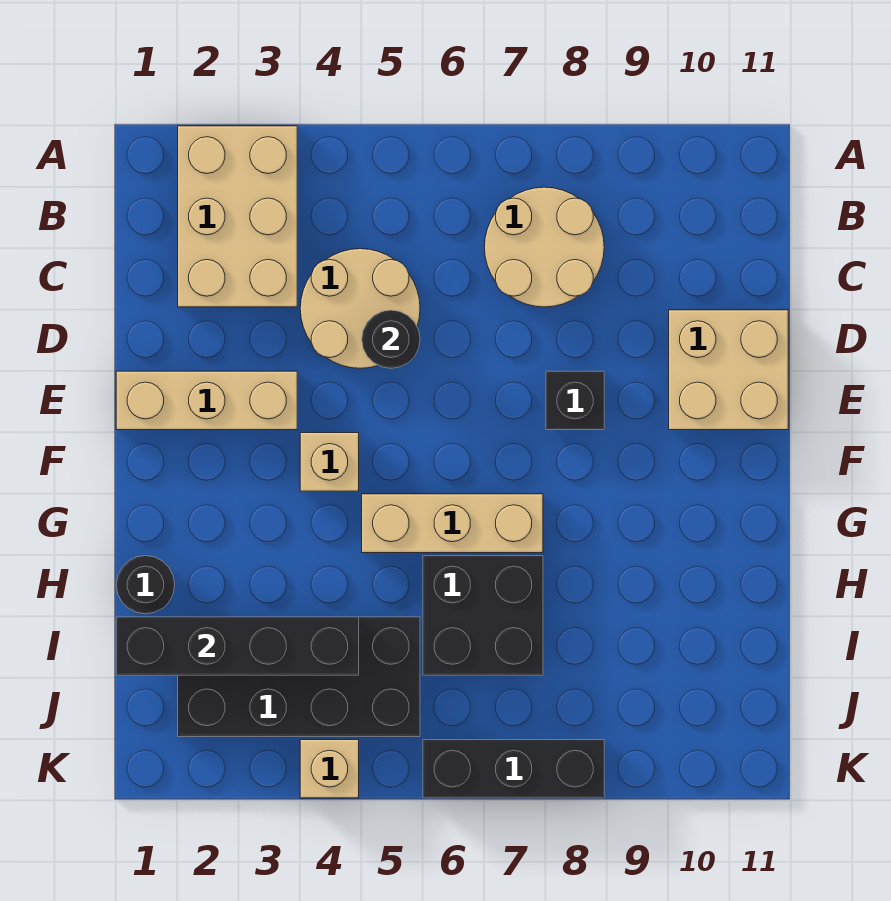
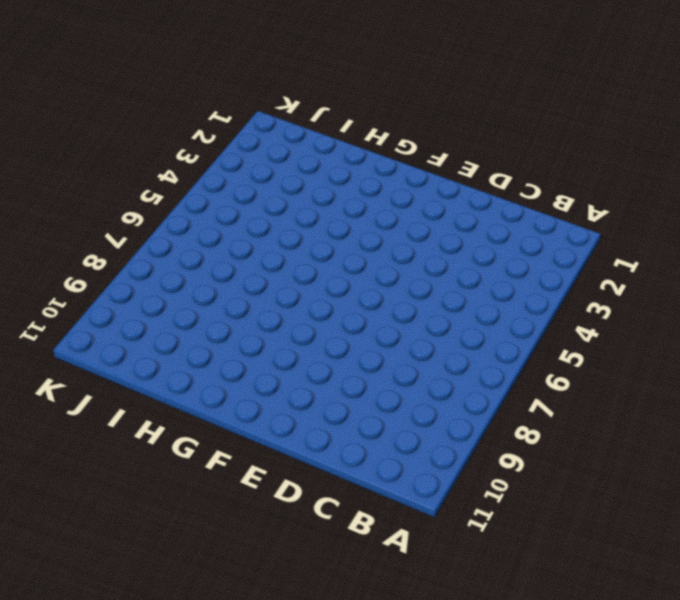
none -> tan brick A2:C3 level 1
none -> tan round brick B7:C8 level 1
none -> tan round brick C4:D5 level 1

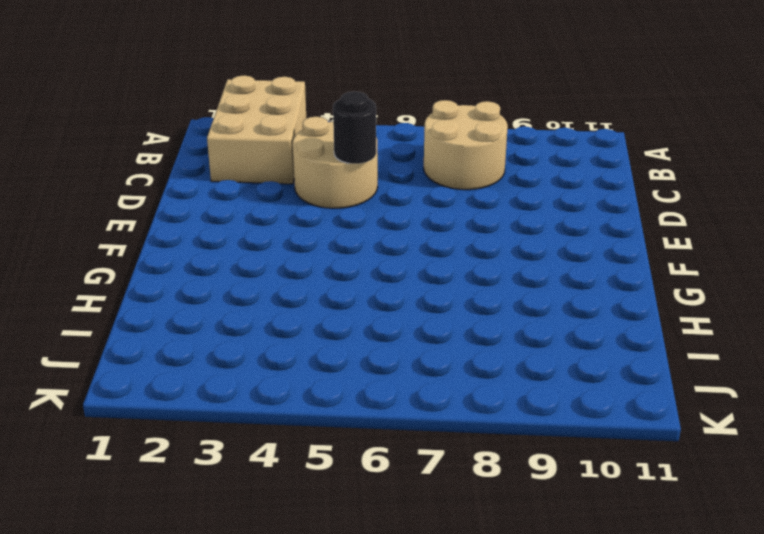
none -> tan brick D10:E11 level 1
none -> tan brick E1:E3 level 1
none -> black brick E8 level 1

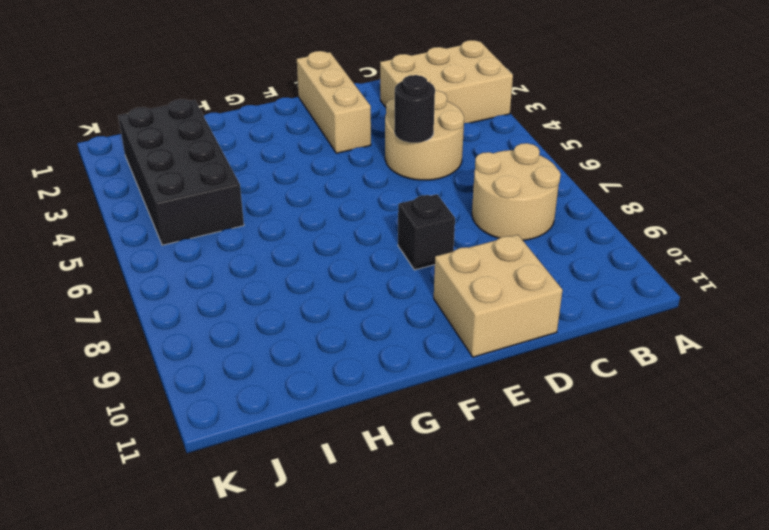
none -> tan brick F4 level 1
none -> tan brick G5:G7 level 1
none -> black round brick H1 level 1

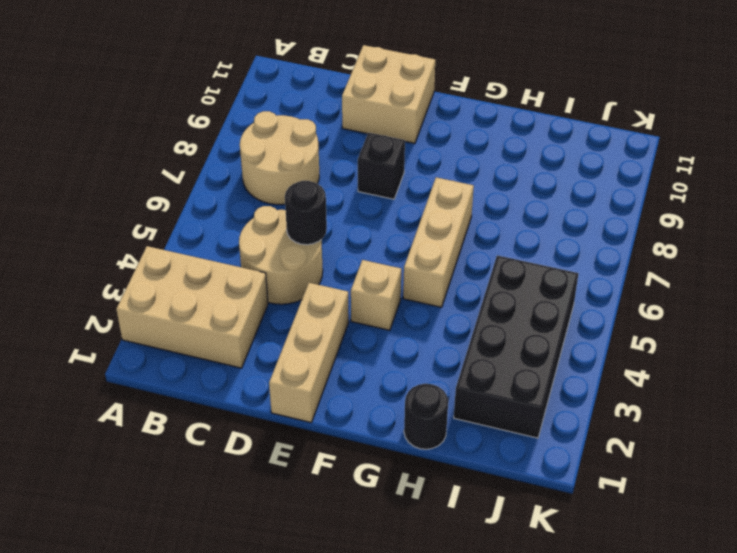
none -> black brick H6:I7 level 1
none -> tan brick K4 level 1
none -> black brick K6:K8 level 1

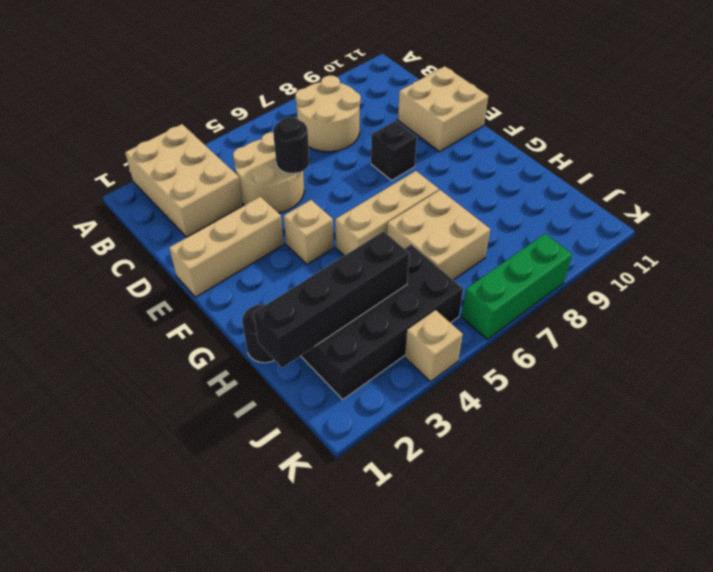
tan brick H6:I7 level 1 -> black brick H6:I7 level 1
green brick K6:K8 level 1 -> black brick K6:K8 level 1

